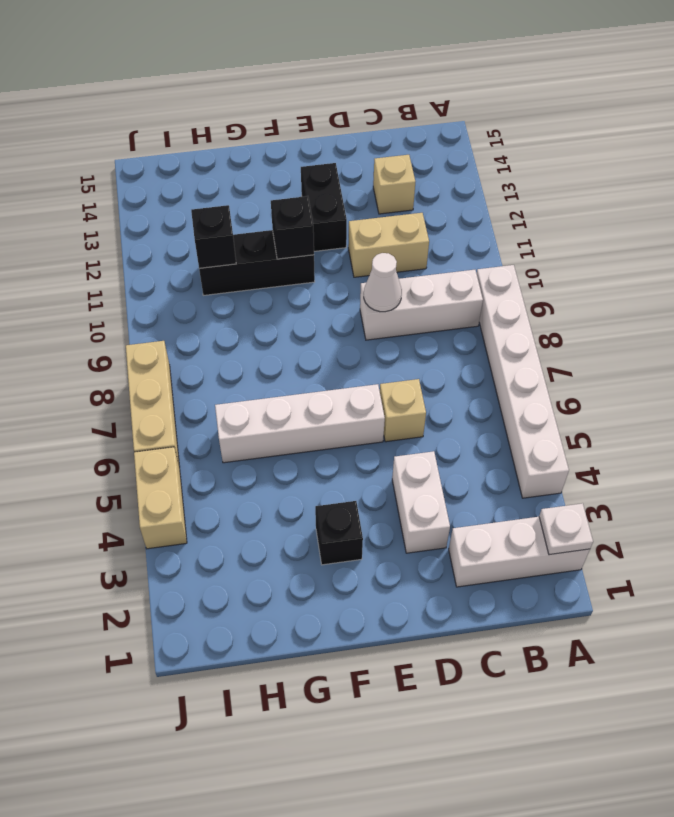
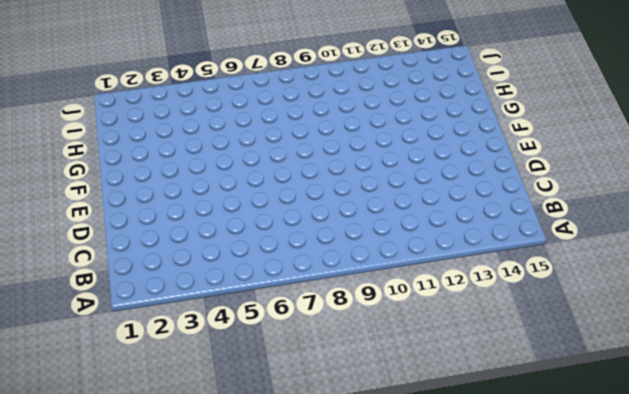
none -> white brick A2:C2 level 1
none -> white brick A4:A9 level 1
none -> white brick B9:D9 level 1

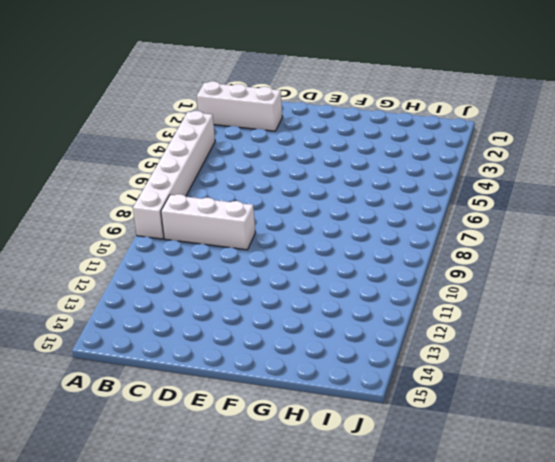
none -> tan brick C11:D11 level 1
none -> tan brick C13 level 1
none -> white brick D3:D4 level 1

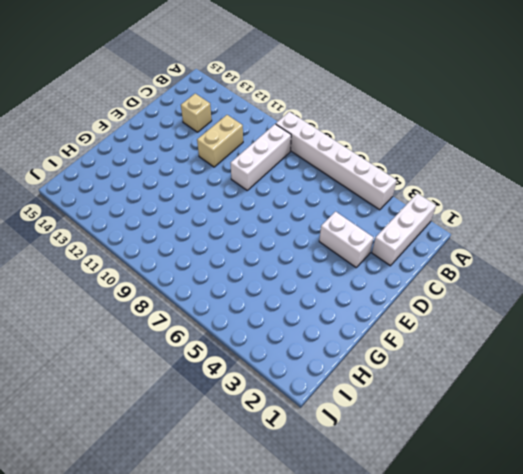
none -> tan brick D6 level 1
none -> white brick E6:H6 level 1
none -> black brick E12:E13 level 1

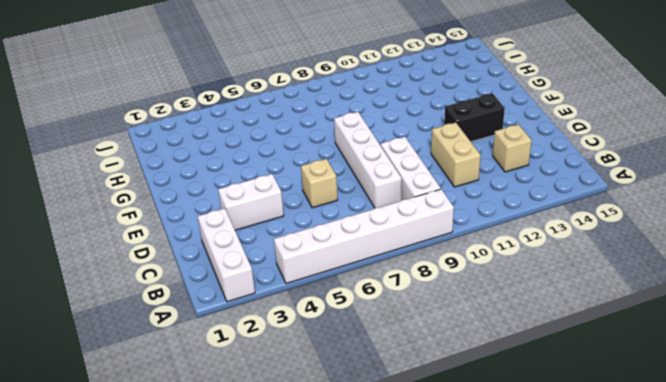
white brick C8:F8 level 1 -> white brick E6:H6 level 1
none -> black brick F3 level 1
none -> black brick F11:H11 level 1
none -> tan brick J4:J5 level 1

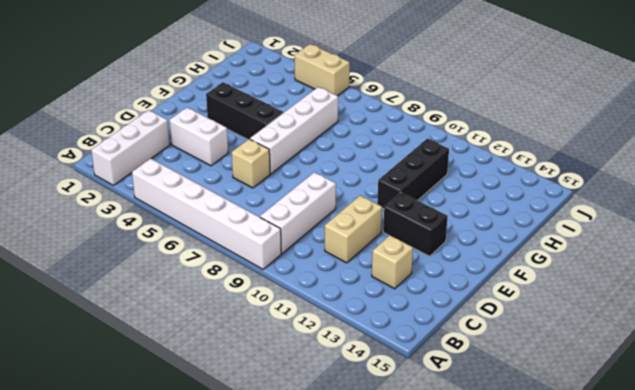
black brick F3:F5 level 1 -> black brick F3 level 1
none -> tan brick J6:J8 level 1
none -> white plate A2 level 2
none -> white cone D9 level 2

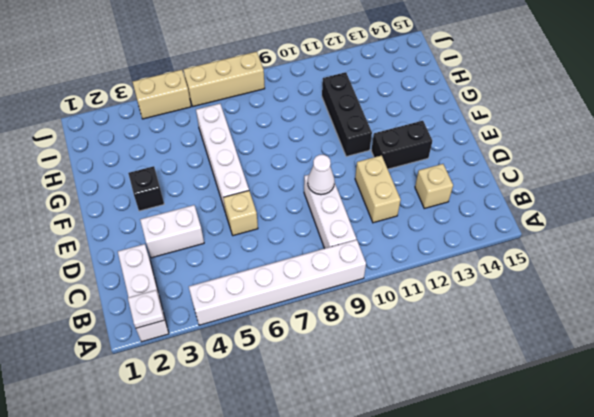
none -> black brick F11 level 2
none -> black brick H11 level 2

